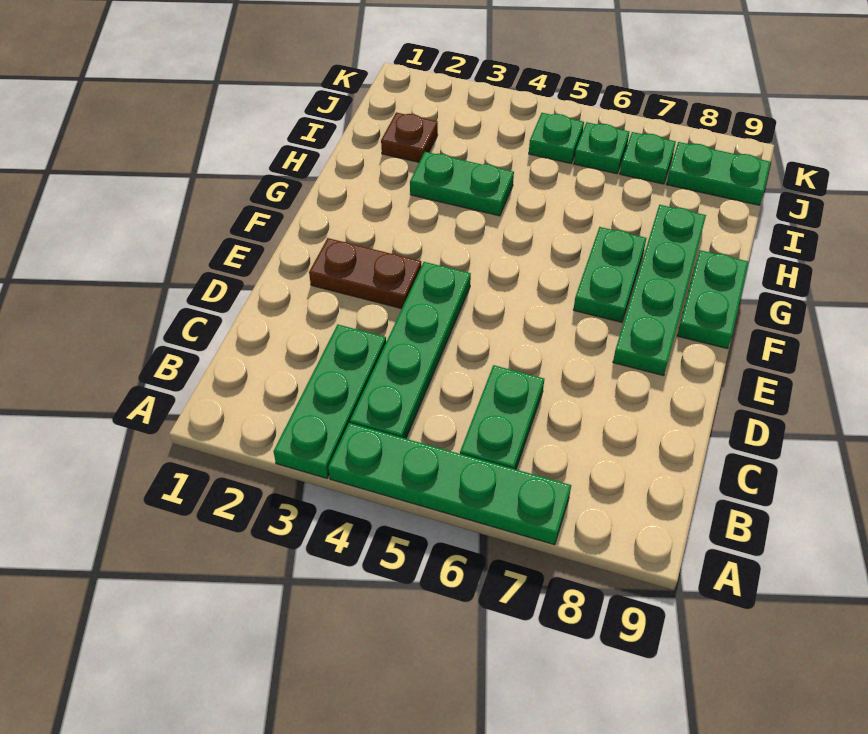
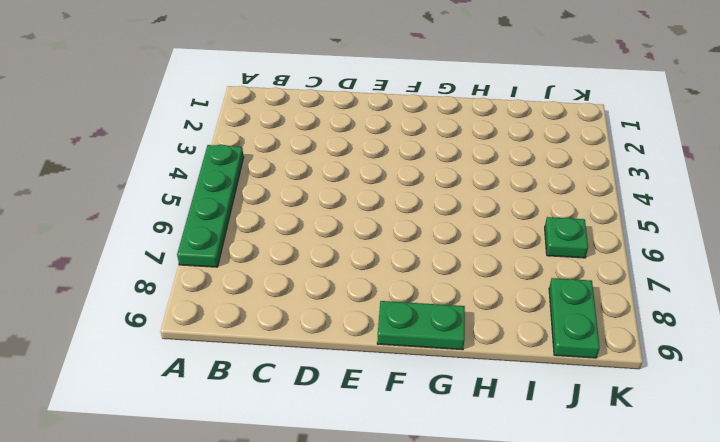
none -> green plate A3:C3 level 1
none -> green plate B4:E4 level 1
none -> green plate B6:C6 level 1

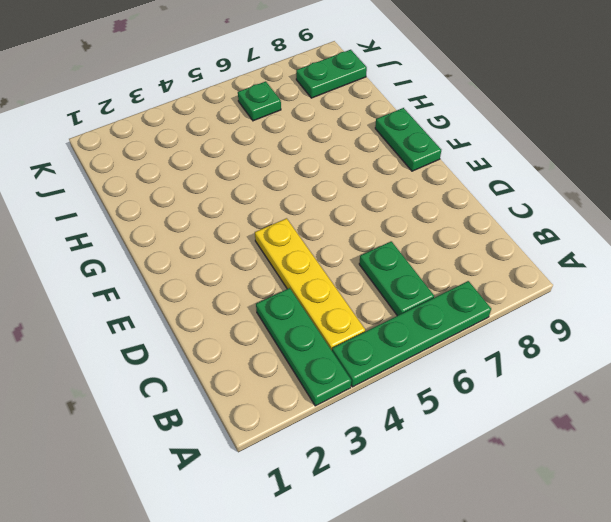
yellow plate B4:E4 level 1 -> green plate B4:E4 level 1
none -> brown plate E2:E3 level 1
none -> green plate E8:H8 level 1
none -> green plate F7:G7 level 1

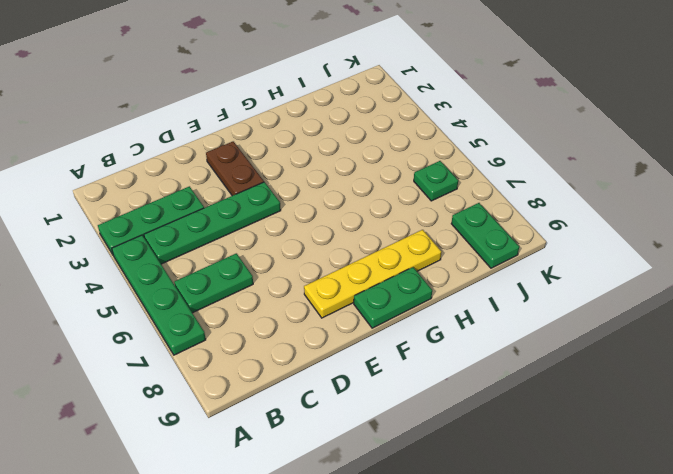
yellow plate E8:H8 level 1 -> green plate E8:H8 level 1
none -> green plate F7:G7 level 1
none -> green plate H3:H4 level 1
none -> brown plate I2 level 1

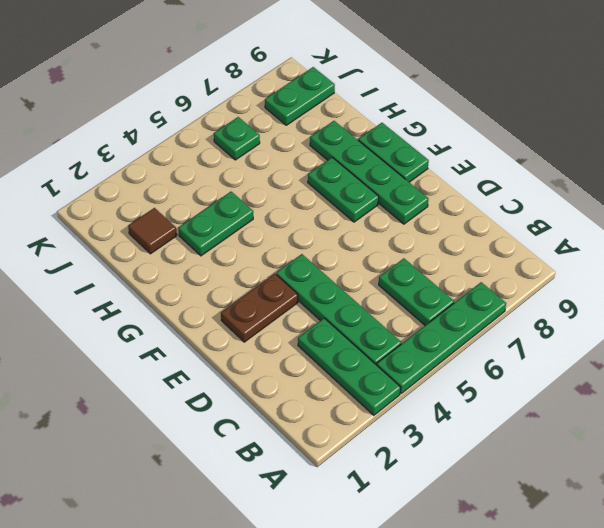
brown tile I2 level 1 -> brown plate I2 level 1
none -> green plate J5 level 1
none -> green plate J7 level 1

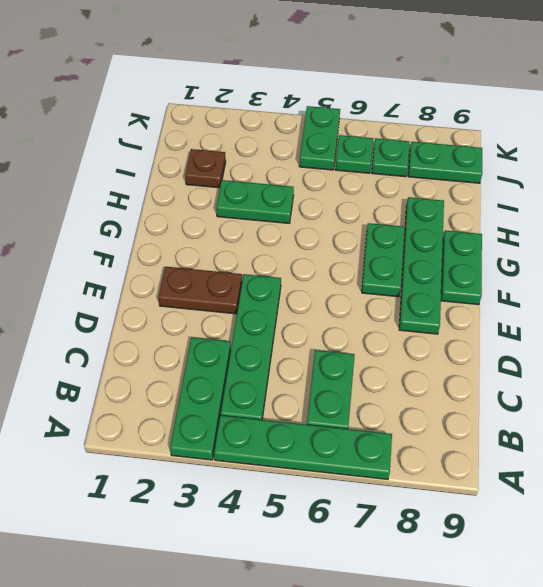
green plate J5:K5 level 1 -> green plate J5 level 1

